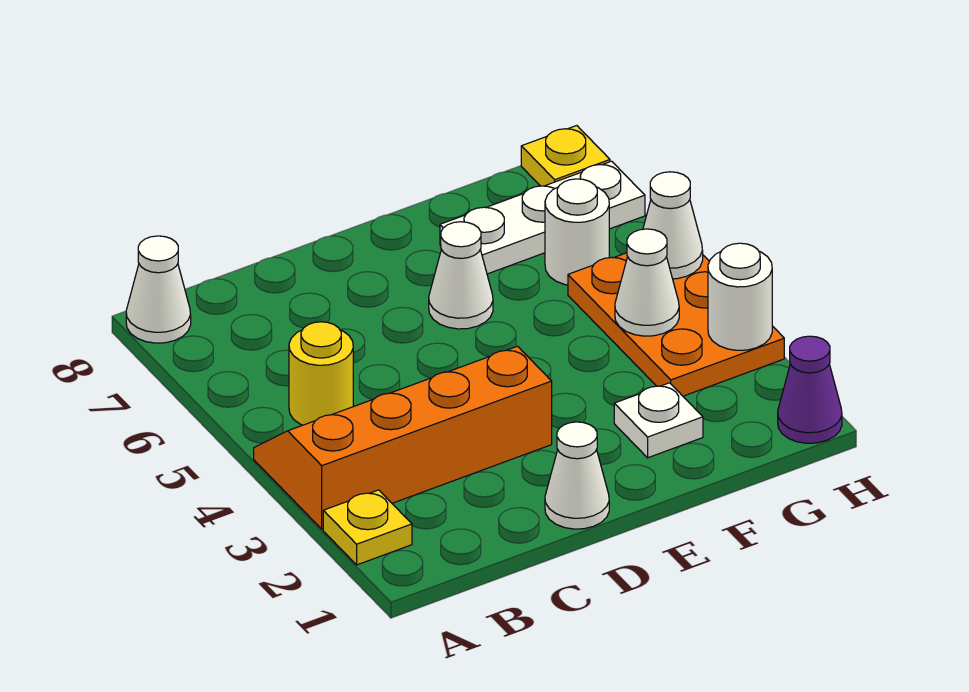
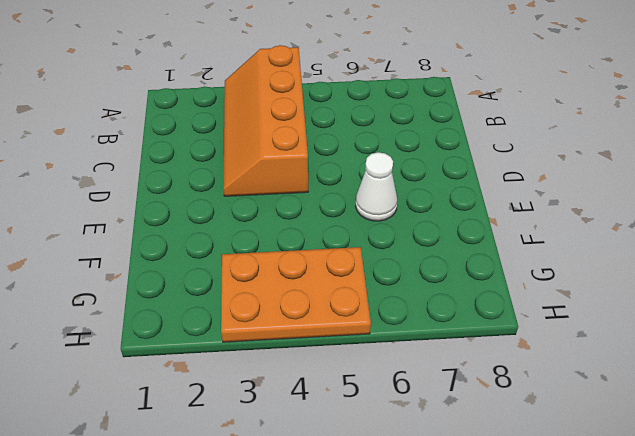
orange slope A3:D4 level 1 top 4 -> orange slope A3:D4 level 1 top 3
none -> yellow plate A2 level 1
none -> white cone A8 level 1
none -> yellow round brick B5 level 1

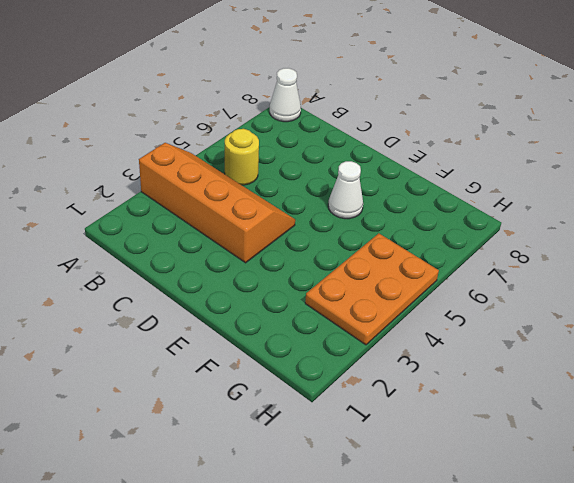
none -> yellow plate A2 level 1
none -> white cone D1 level 1
none -> white plate F2 level 1

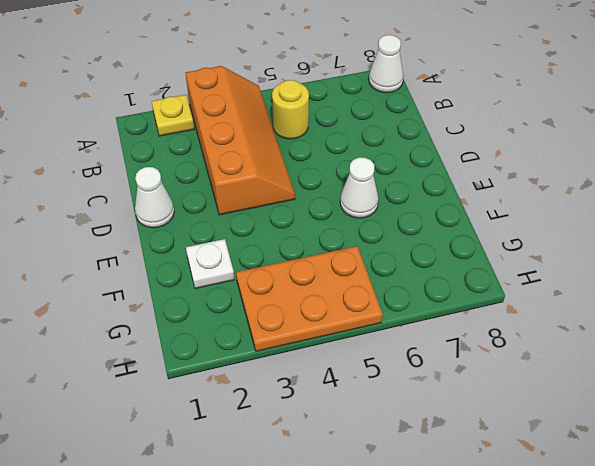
none -> white plate F7:H7 level 1
none -> white round brick G6 level 1
none -> purple cone H1 level 1

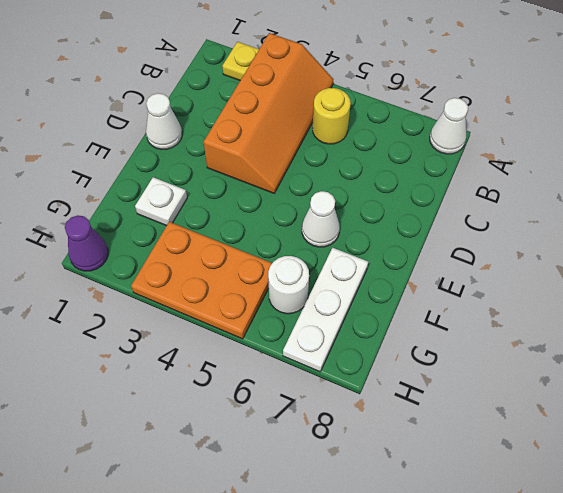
none -> yellow plate H8 level 1
none -> white cone G4 level 2
none -> white round brick H3 level 2

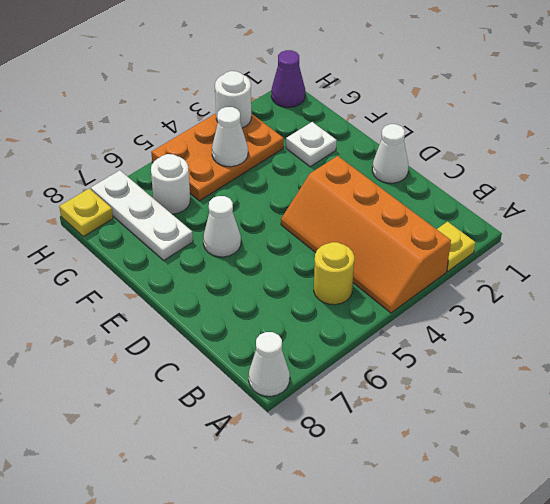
none -> white cone H5 level 2

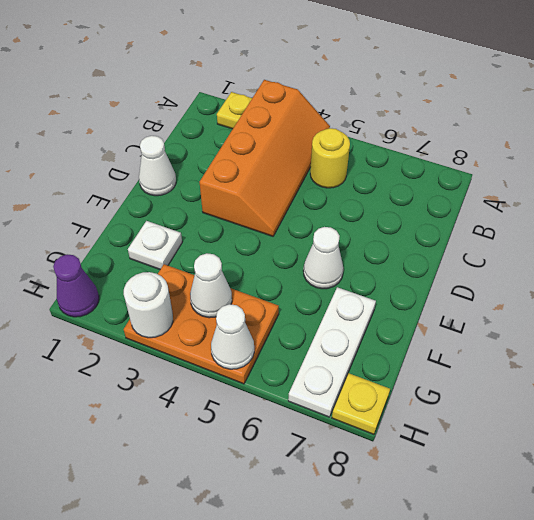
none -> white cone A8 level 1
none -> white round brick G6 level 1

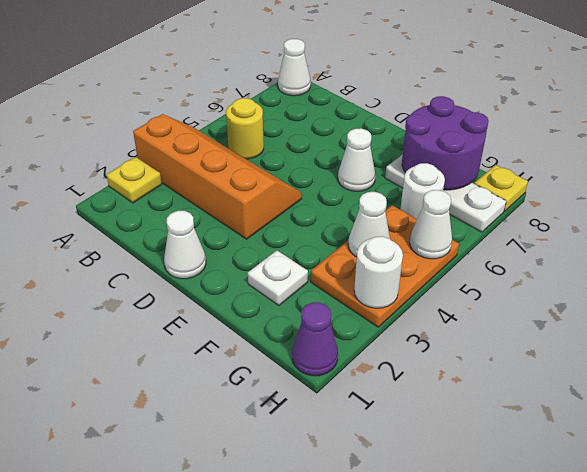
purple round brick F7:G8 level 2 -> none

